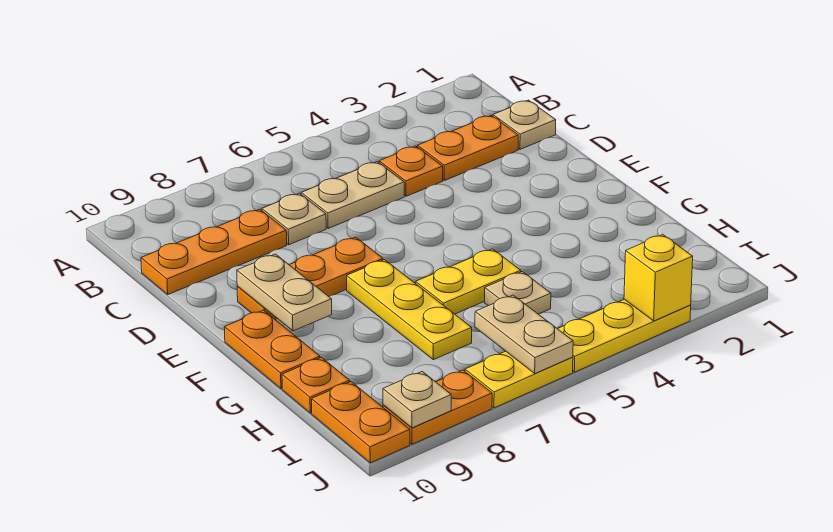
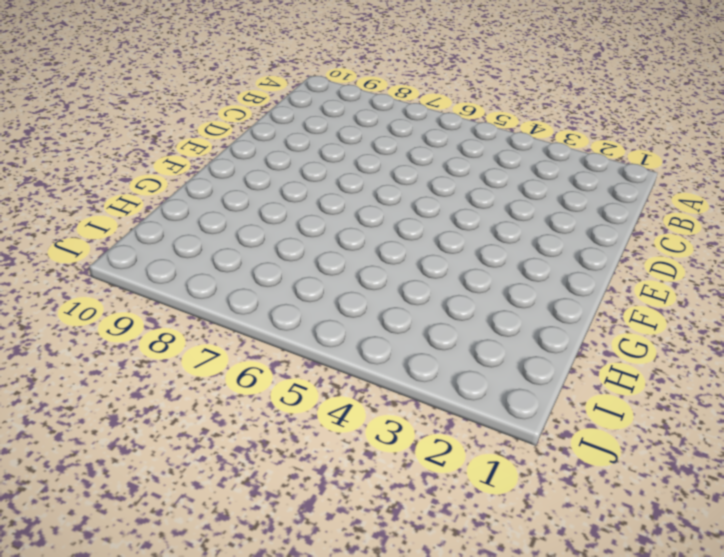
none -> tan plate C1 level 1
none -> orange plate C2:C3 level 1
none -> orange plate C4 level 1

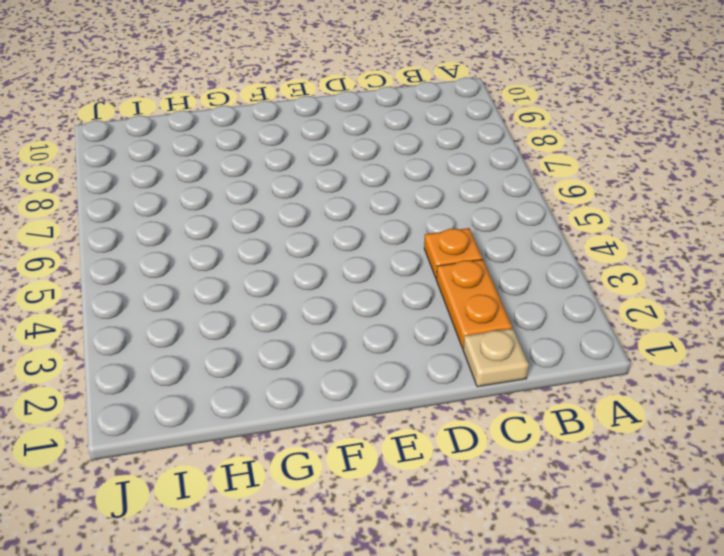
none -> tan plate C5:C6 level 1
none -> tan plate C7 level 1
none -> orange plate C8:C10 level 1

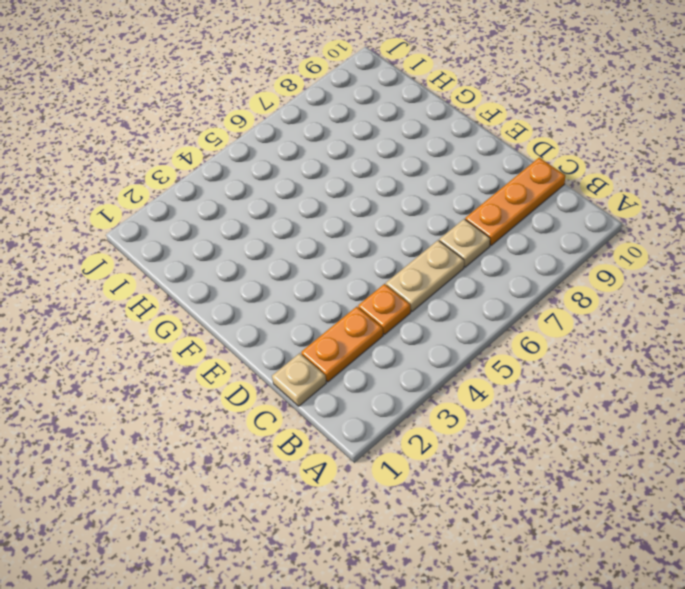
none -> orange plate E7:E9 level 1
none -> yellow plate F7:H7 level 1
none -> orange plate F10:G10 level 1

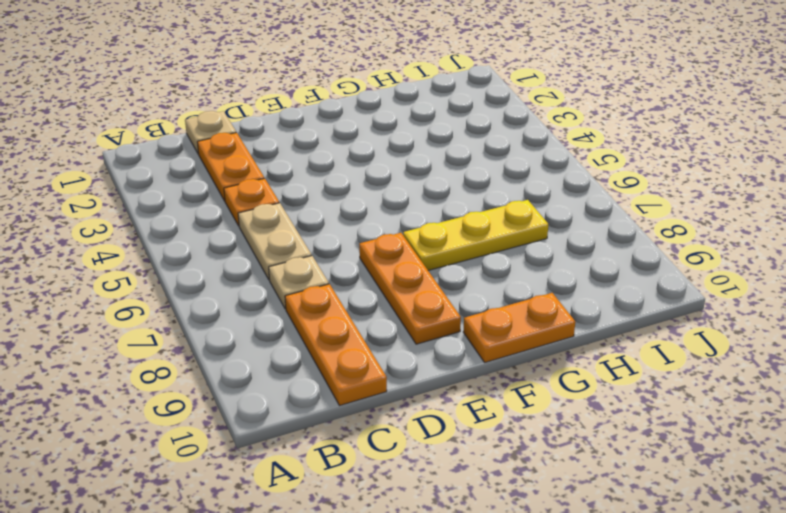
none -> yellow plate G5:G6 level 1
none -> tan plate H5 level 1
none -> orange plate H10 level 1

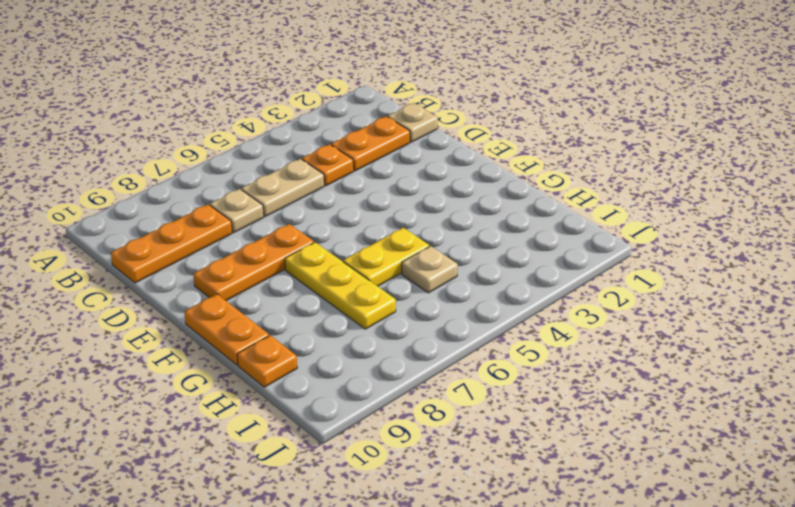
none -> orange plate I10:J10 level 1
none -> yellow plate J3:J5 level 1
none -> yellow plate J6:J7 level 1

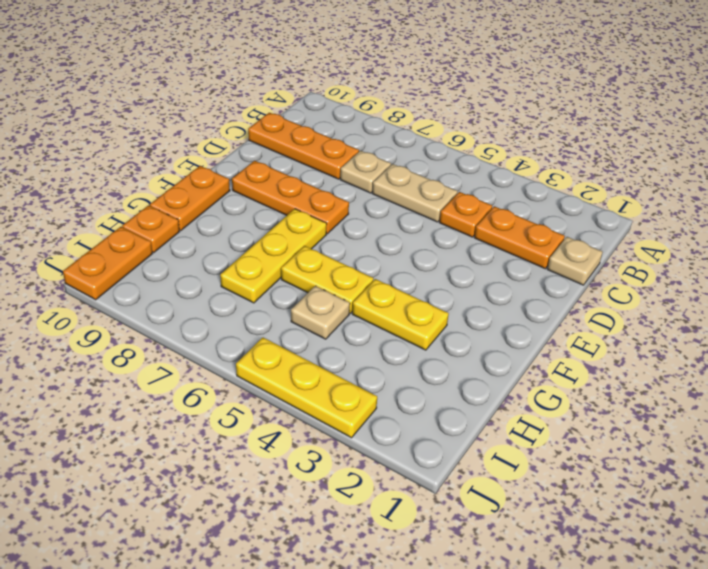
yellow plate G3:G4 level 1 -> yellow plate J6:J7 level 1
none -> orange plate J8:J9 level 1
none -> tan plate E9:F9 level 2
none -> tan plate I6:J6 level 2

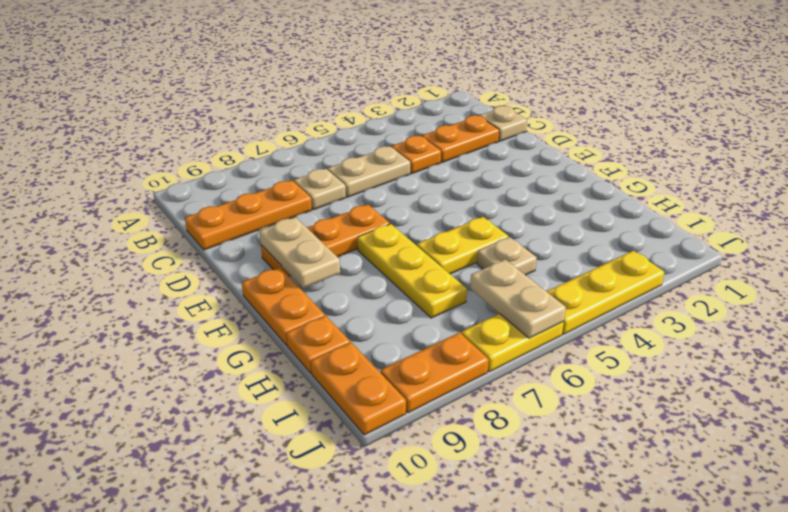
none -> yellow brick J3 level 2
none -> tan plate J9 level 2

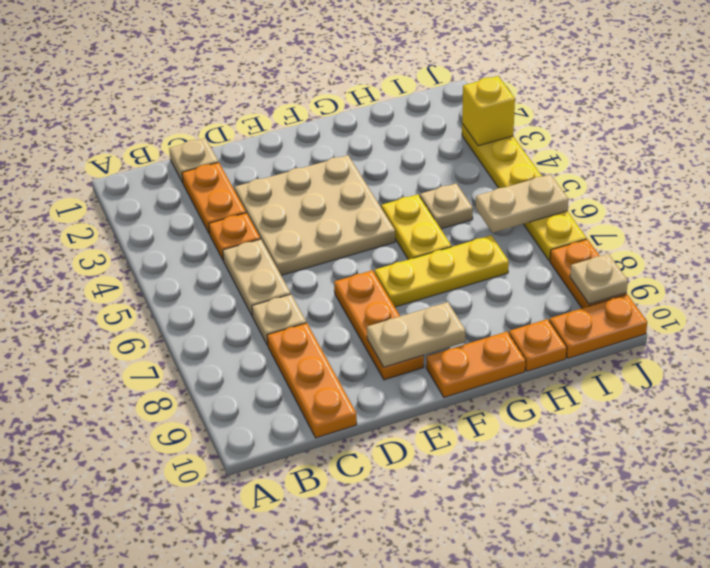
tan plate D3:F5 level 1 -> none

